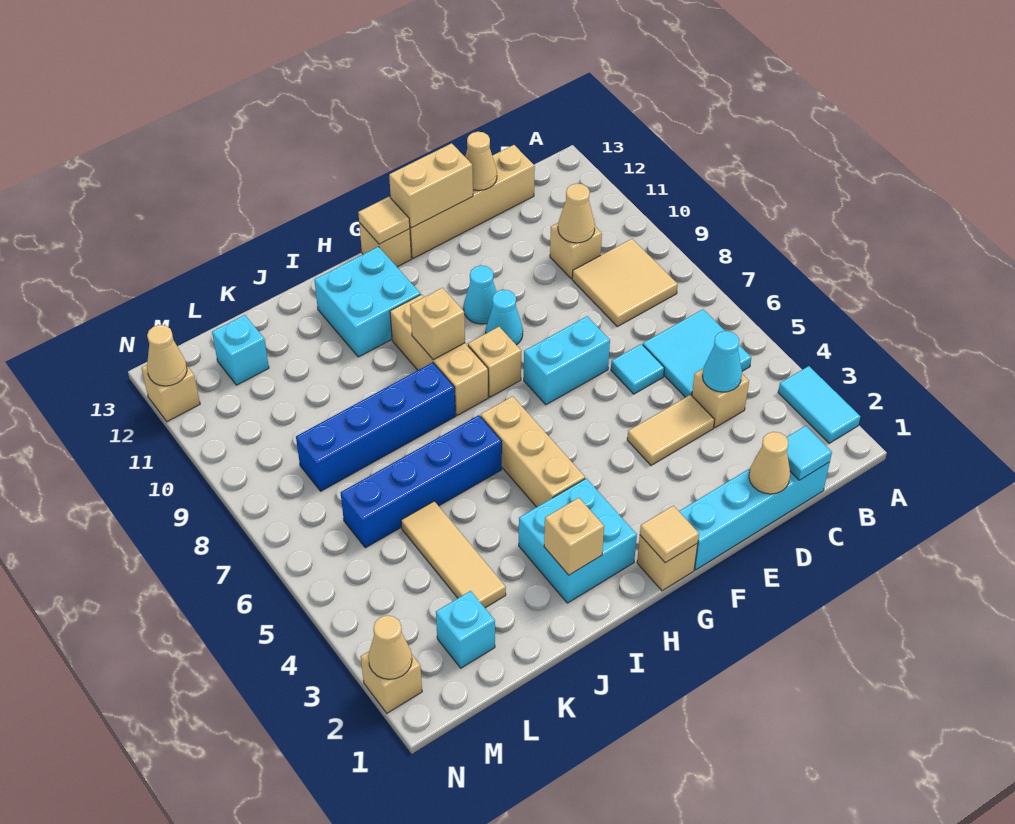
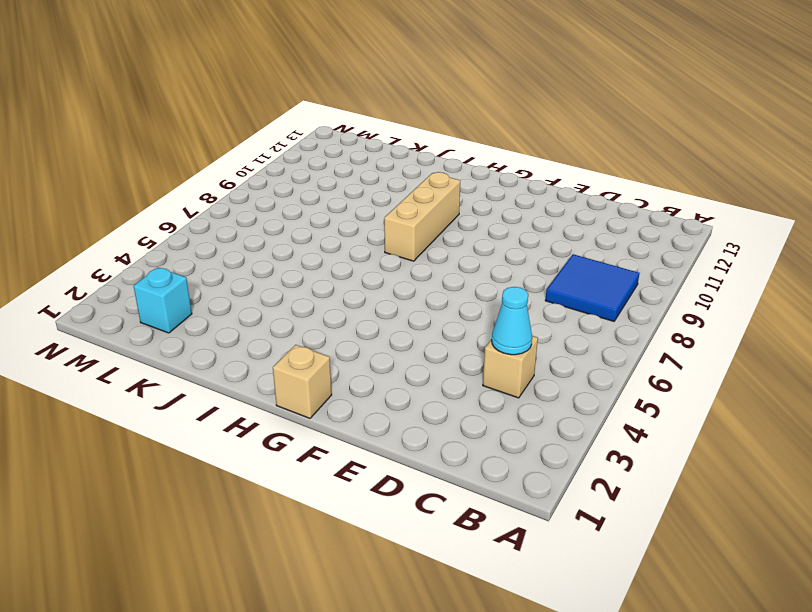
blue tile B8:C9 level 1 -> tan tile B8:C9 level 1
none -> cyan tile A2:A3 level 1
none -> cyan tile B5:C6 level 1
none -> cyan brick C1:F1 level 1
none -> tan brick C10 level 1

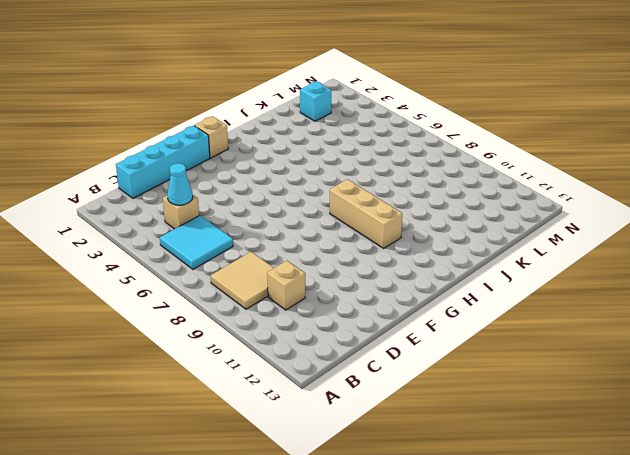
none -> cyan tile A2:A3 level 1
none -> tan brick C13:F13 level 1
none -> tan tile D4:E4 level 1
none -> cyan tile D6 level 1

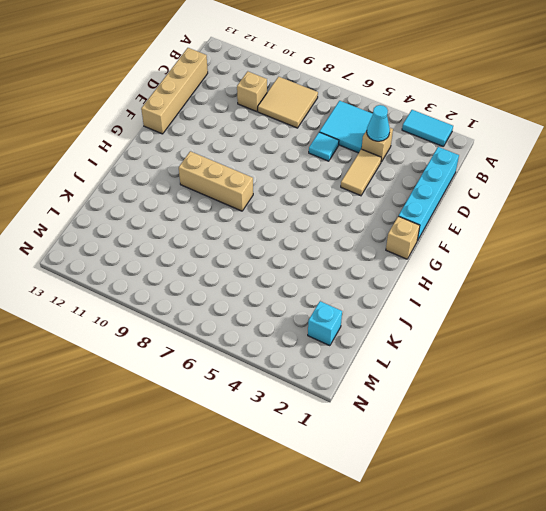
none -> cyan brick E7:F7 level 1
none -> cyan cone F9 level 1
none -> cyan cone F10 level 1
none -> tan brick G8 level 1

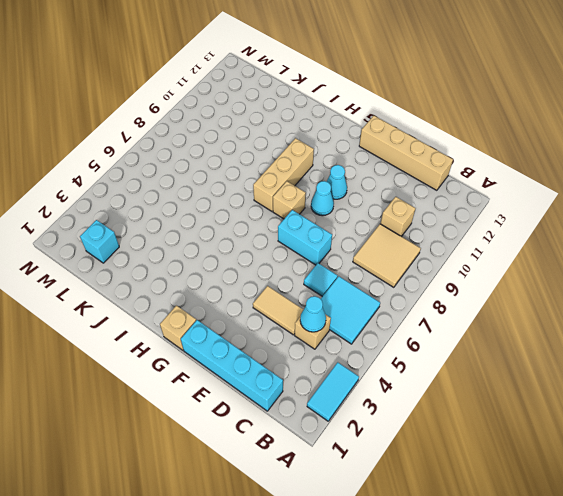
none -> tan brick G13 level 1
none -> cyan brick H2:I3 level 1
none -> tan brick H4:H6 level 1
none -> cyan brick H11:I12 level 1

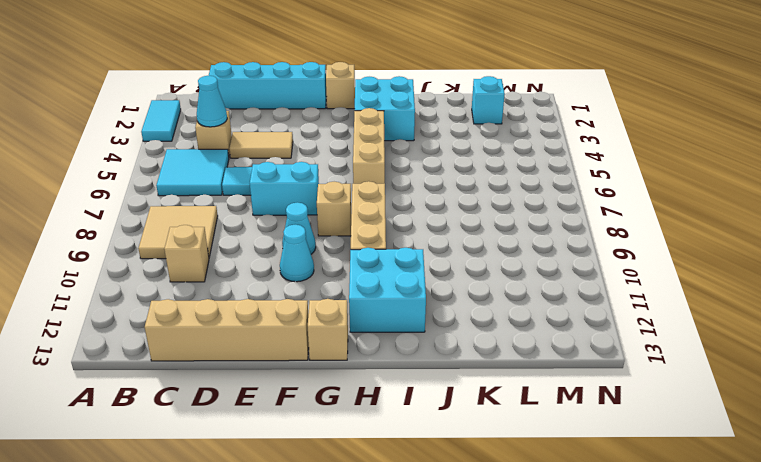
none -> blue brick I6:L6 level 1
none -> blue brick I8:L8 level 1
none -> tan tile K3:K5 level 1
none -> cyan brick L12 level 1

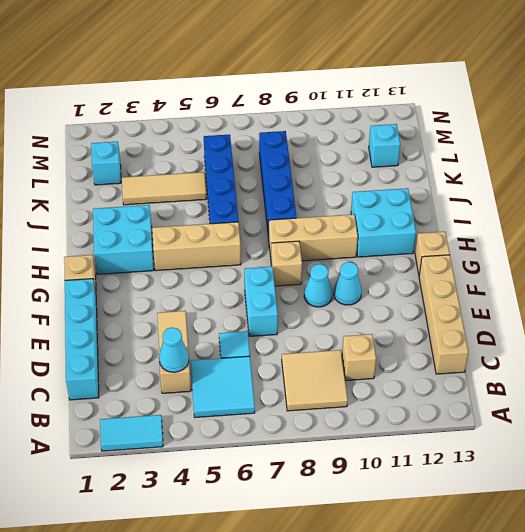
none -> tan brick N2 level 1
none -> tan brick N12 level 1
none -> cyan tile C1 level 2
none -> tan cone C10 level 2

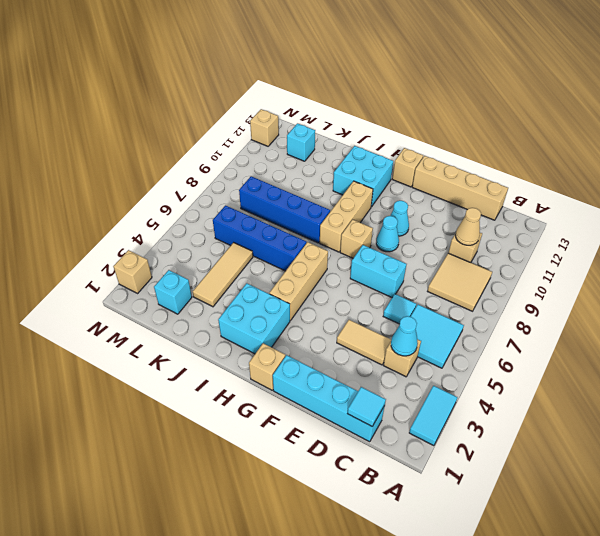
none -> tan cone D1 level 2
none -> tan cone D13 level 2
none -> tan brick E13:F13 level 2
none -> tan tile G1 level 2

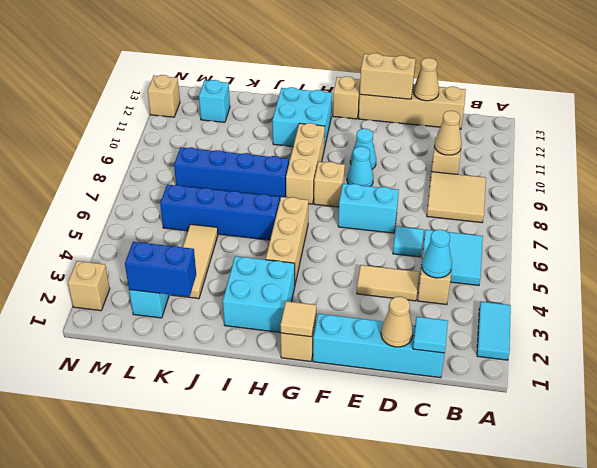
blue brick K2:L2 level 2 -> none
none -> tan tile G13 level 2
none -> tan brick H9 level 2
none -> tan brick I2 level 2
none -> tan cone N2 level 2

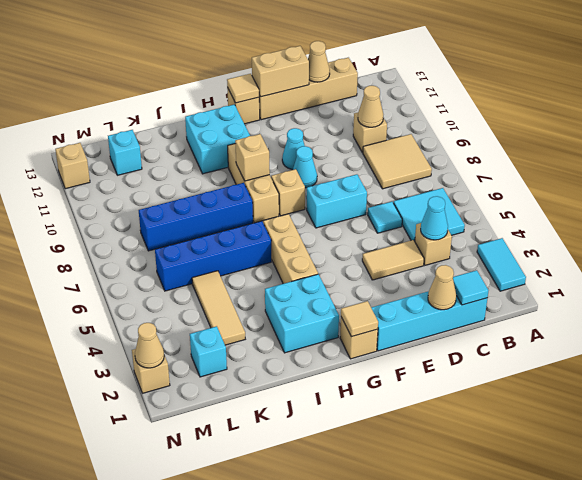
none -> tan brick I2 level 2
none -> tan cone N12 level 2

